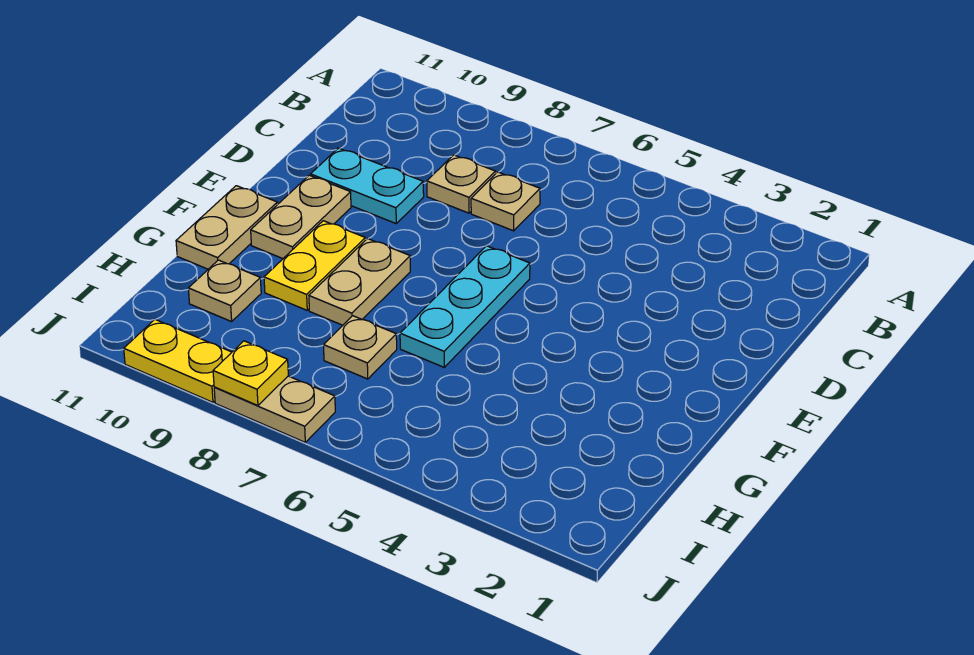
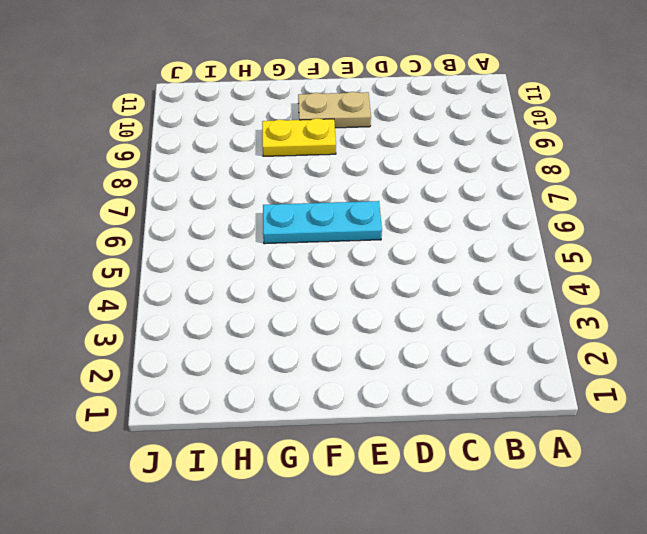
none -> tan plate C7 level 1
none -> tan plate C8 level 1
none -> cyan plate D9:D10 level 1

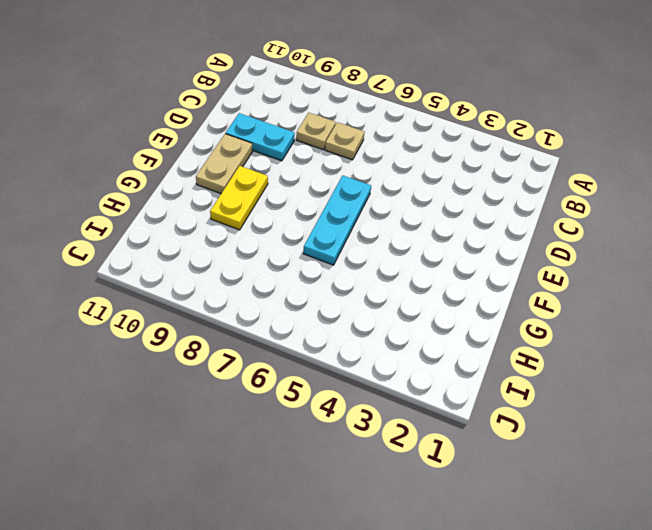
none -> tan plate F8:G8 level 1
none -> tan plate F11:G11 level 1
none -> tan plate H7 level 1

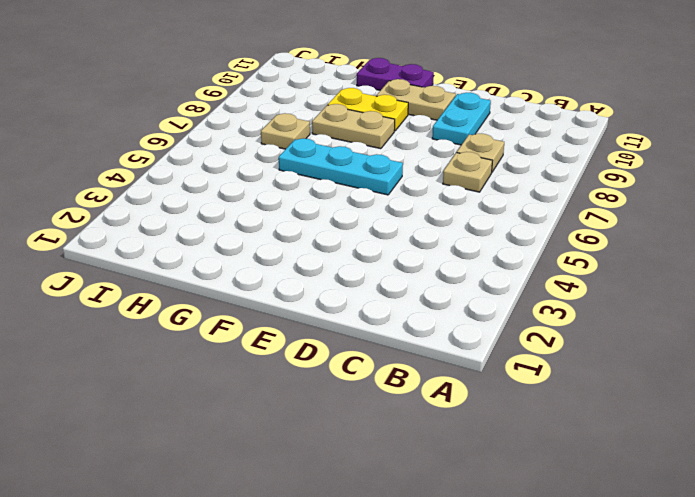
purple plate F11:G11 level 1 -> tan plate F11:G11 level 1
none -> tan plate H10 level 1
none -> tan plate J7:J8 level 1
none -> yellow plate J9:J10 level 1

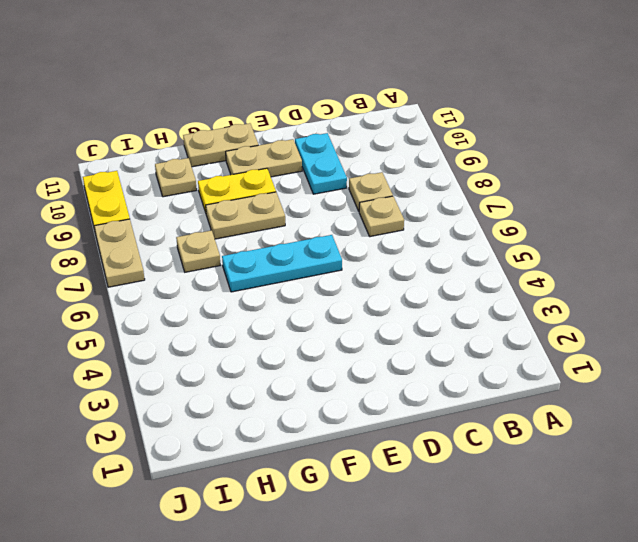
none -> yellow plate J8 level 2

